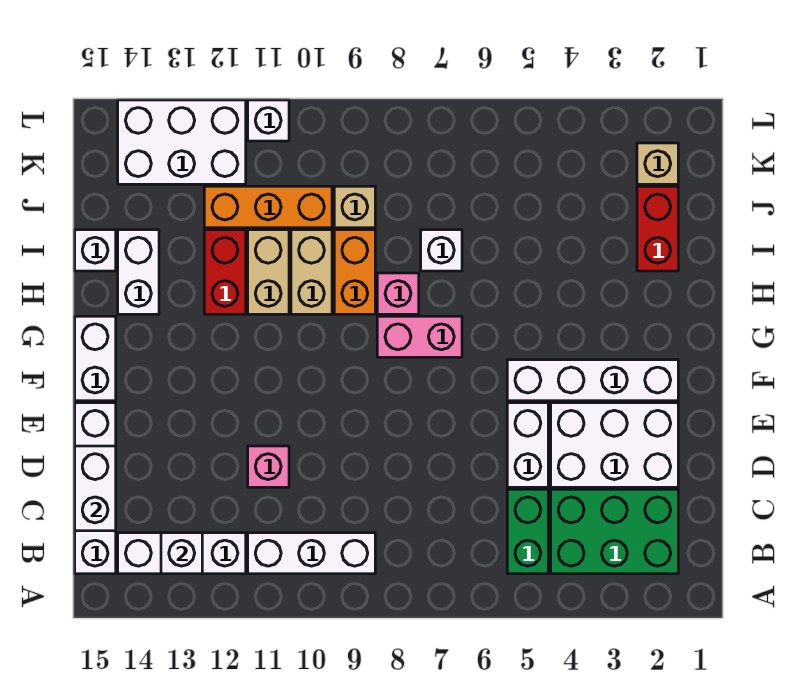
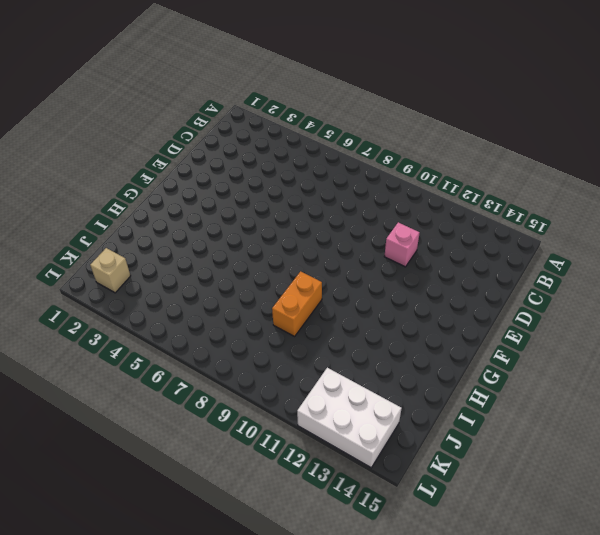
none -> green brick B2:C4 level 1
none -> green brick B5:C5 level 1
none -> white brick B9:B11 level 1

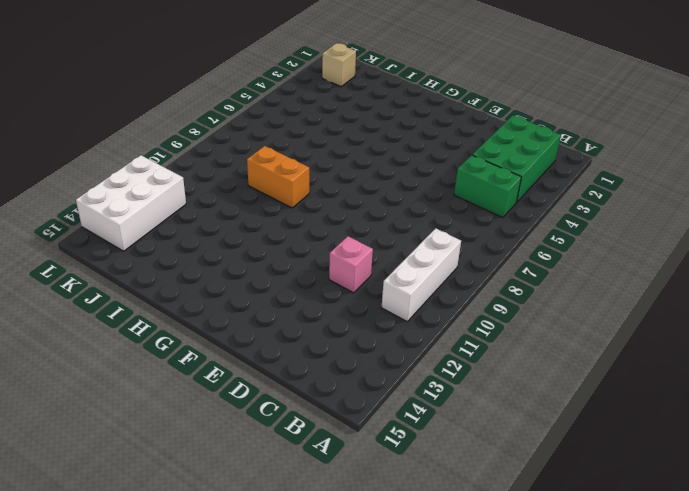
none -> white brick B12:B14 level 1
none -> white brick B15:E15 level 1
none -> white brick D2:E4 level 1

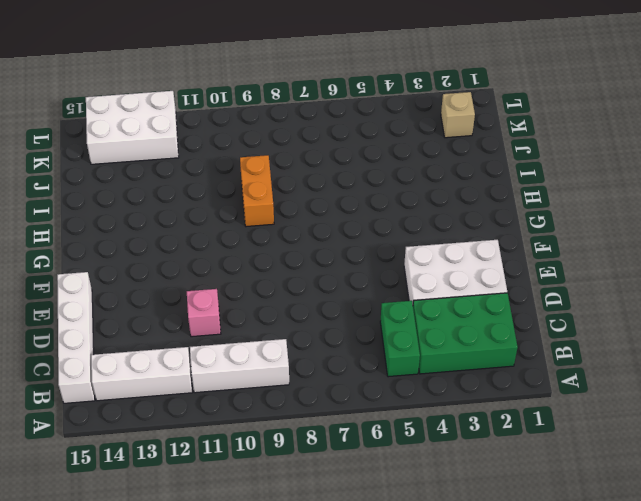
none -> white brick D5:E5 level 1
none -> white brick F2:F5 level 1
none -> white brick F15:G15 level 1

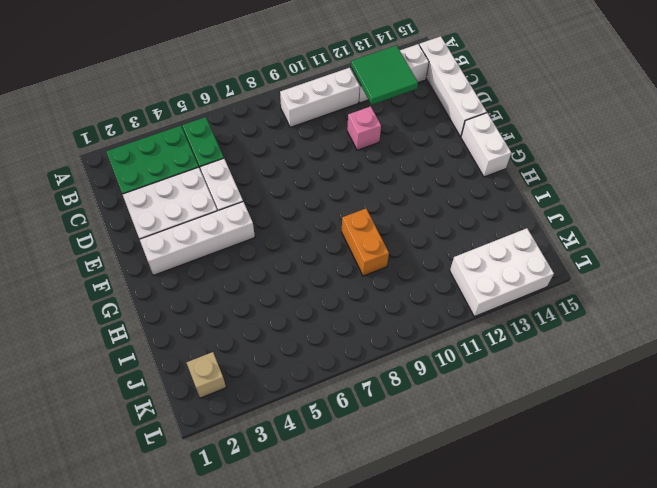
green tile B12:C13 level 2 -> white brick B13 level 2
none -> pink brick G7:G8 level 1
none -> pink brick H8 level 1
none -> tan brick H10:I10 level 1

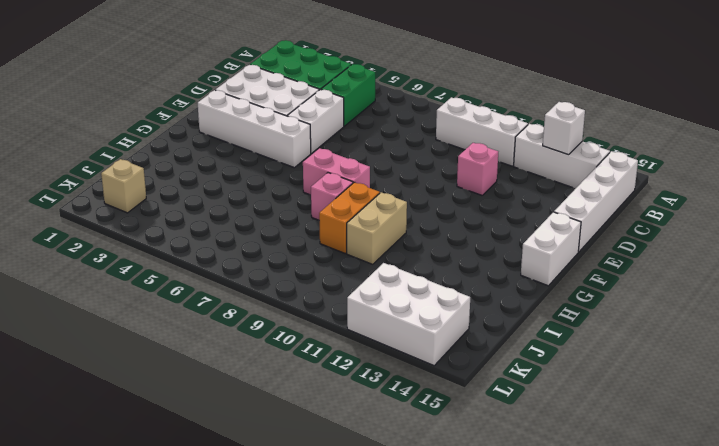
none -> tan brick H11:I11 level 1
none -> red brick H12:I12 level 1
none -> white brick H14:I14 level 1

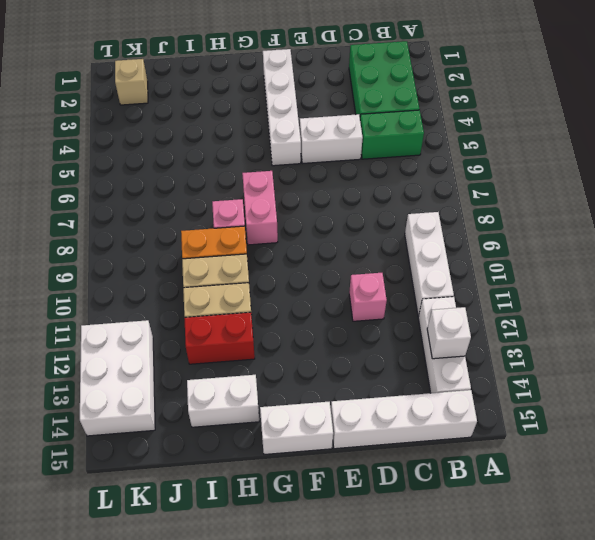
none -> white brick D2:E4 level 1
none -> red brick I2:J2 level 1
none -> white brick I7 level 1

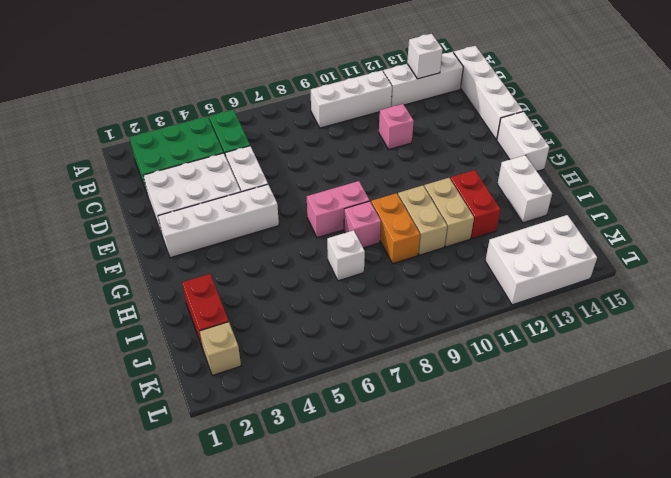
none -> white brick I15 level 1
none -> tan brick J9 level 1
none -> orange brick J10:J12 level 1

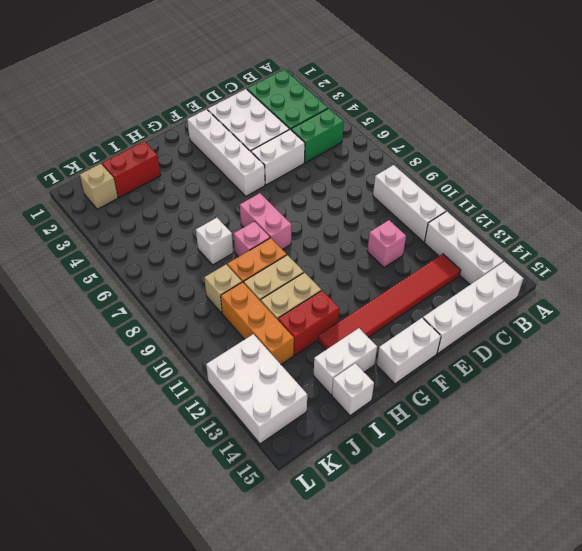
red tile C13:H13 level 1 -> none
none -> white brick L11 level 1
none -> white brick B13 level 2
none -> white brick C15:D15 level 2

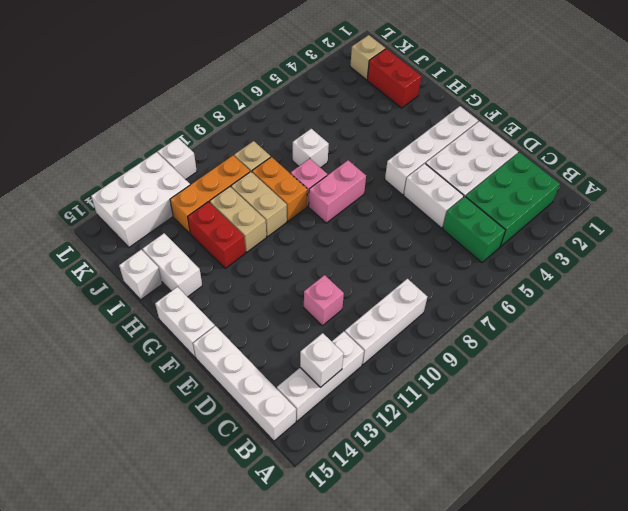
none -> white brick C15:D15 level 2

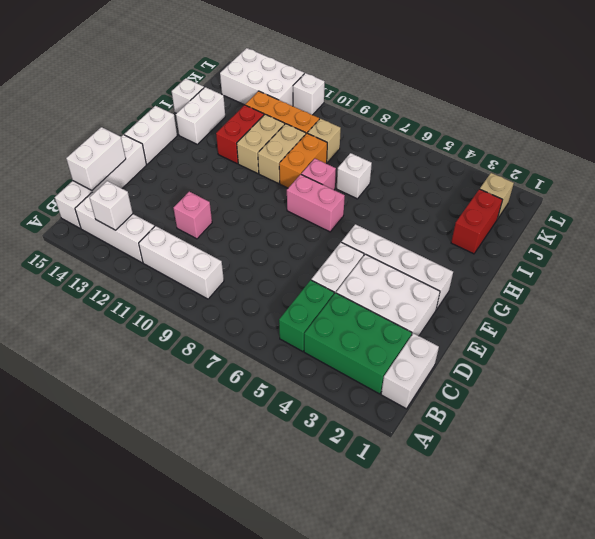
white brick B1:C1 level 1 -> none

